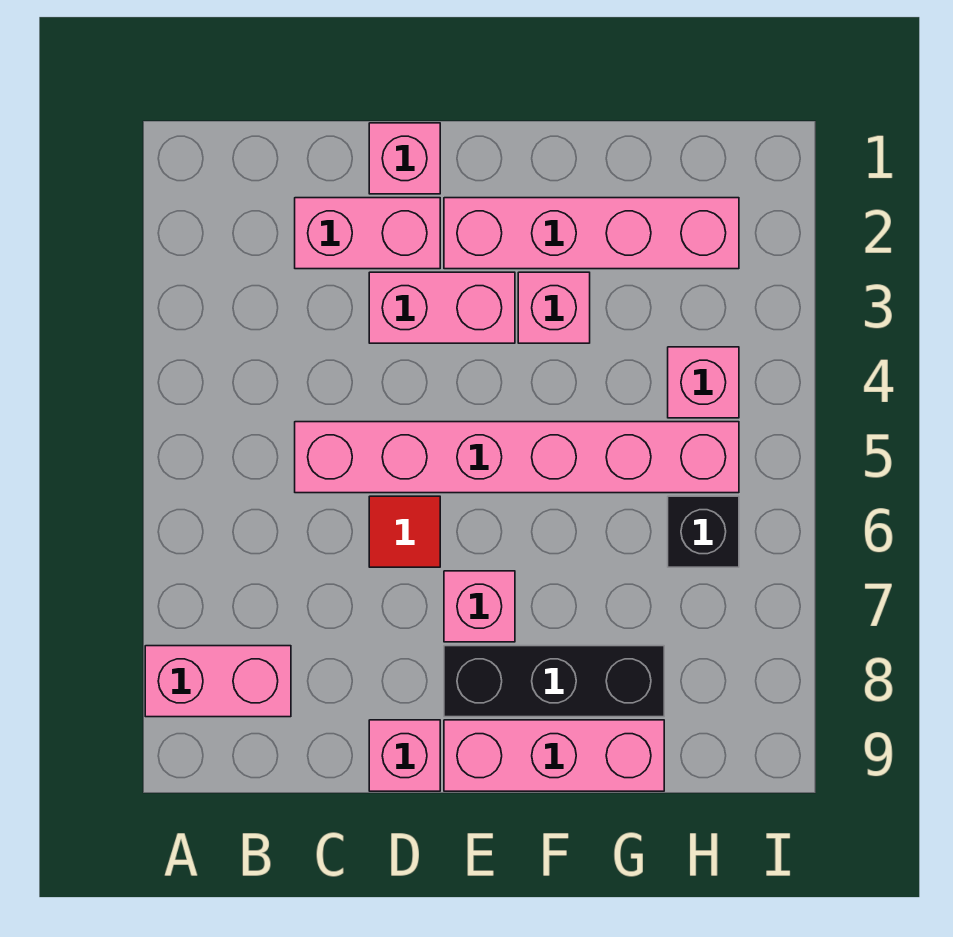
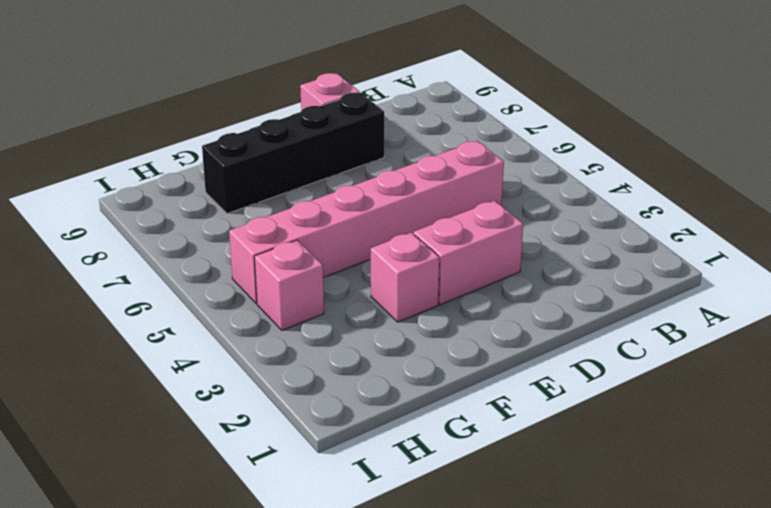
black brick D8:G8 level 1 -> black brick E8:G8 level 1
none -> pink brick A8:B8 level 1
none -> pink brick C2:D2 level 1
none -> pink brick D1 level 1

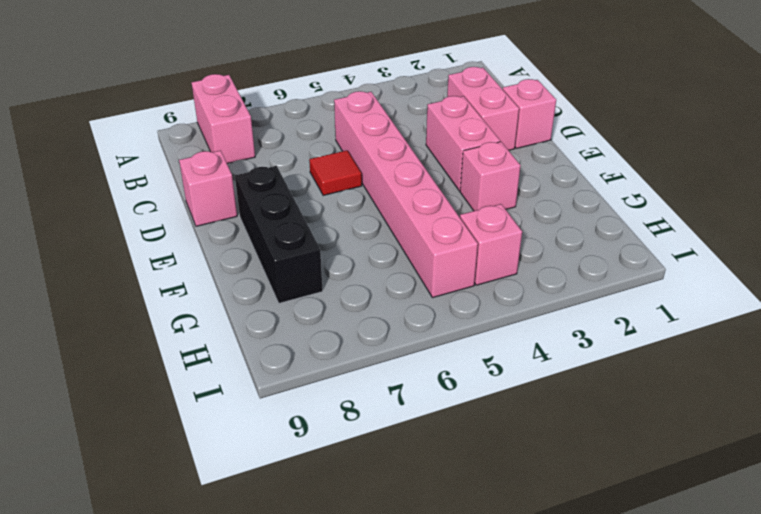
none -> pink brick E2:H2 level 1
none -> pink brick E7 level 1
none -> pink brick E9:G9 level 1

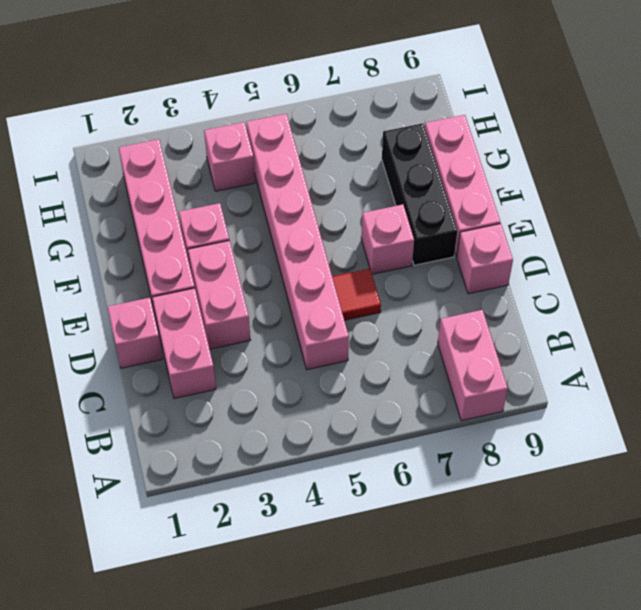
none -> black brick H6 level 1

